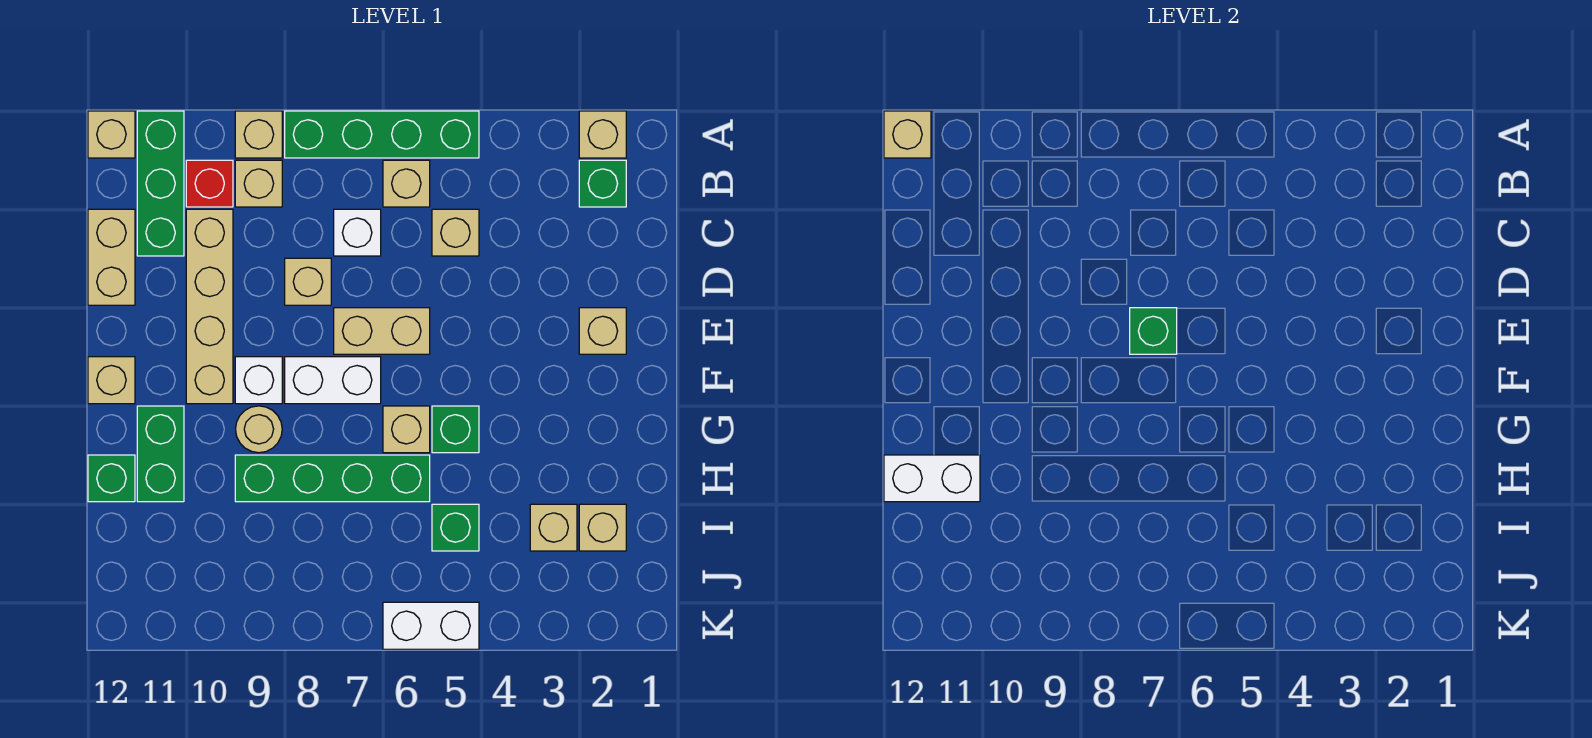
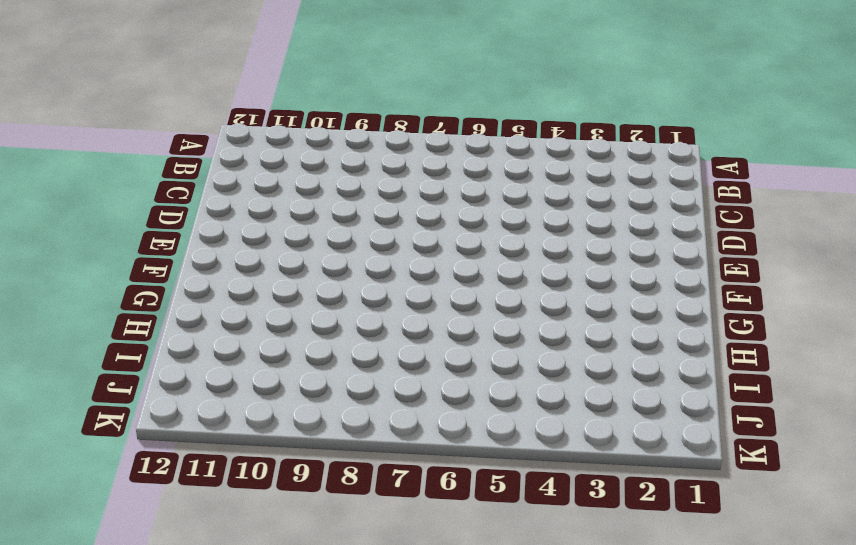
none -> tan brick A2 level 1
none -> green brick A5:A8 level 1
none -> tan brick A9 level 1
none -> green brick A11:C11 level 1

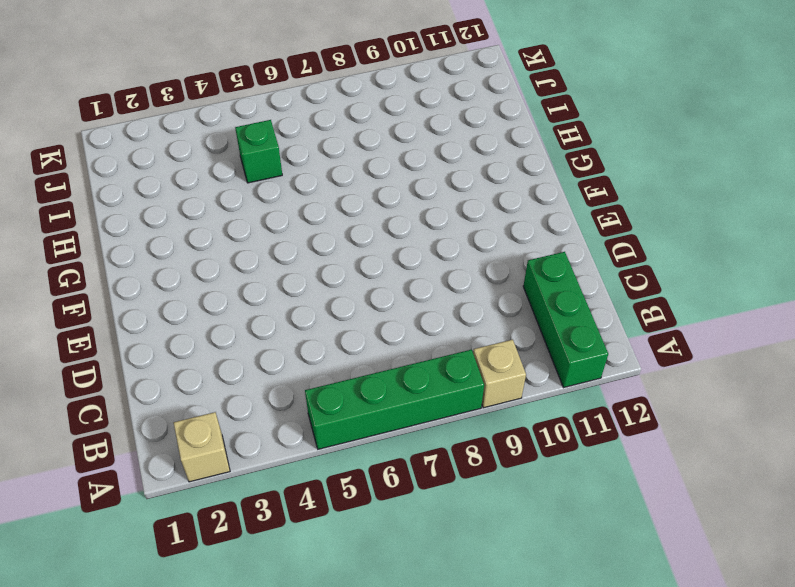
none -> tan brick A12 level 1
none -> green brick B2 level 1
none -> tan brick B6 level 1
none -> tan brick B9 level 1

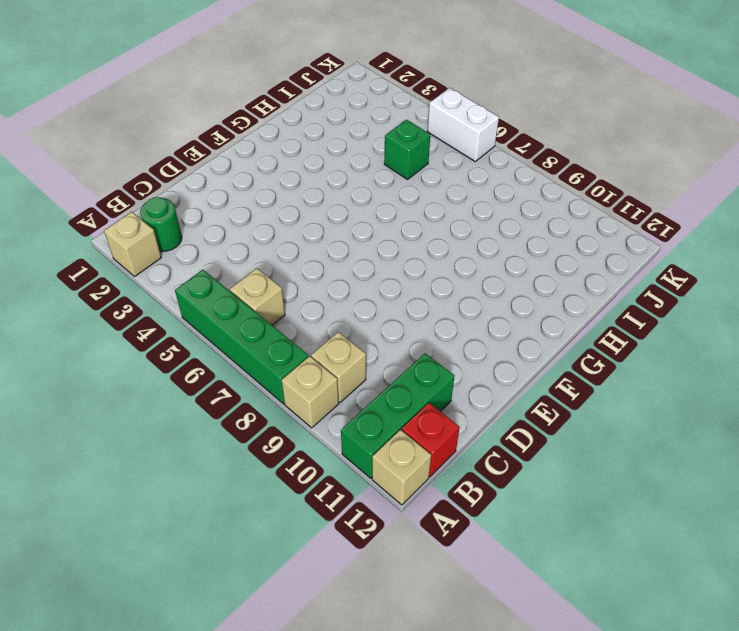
green round brick B2 level 1 -> green brick B2 level 1
red brick B12 level 1 -> red brick B10 level 1
none -> tan brick C5 level 1
none -> white brick C7 level 1
none -> tan brick C10:F10 level 1
none -> tan brick C12:D12 level 1

